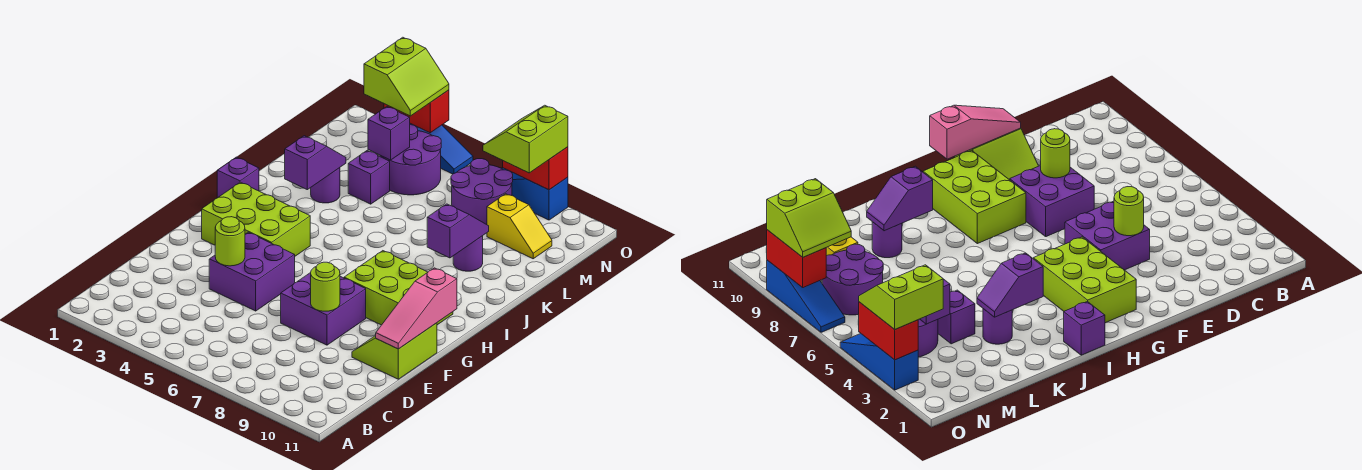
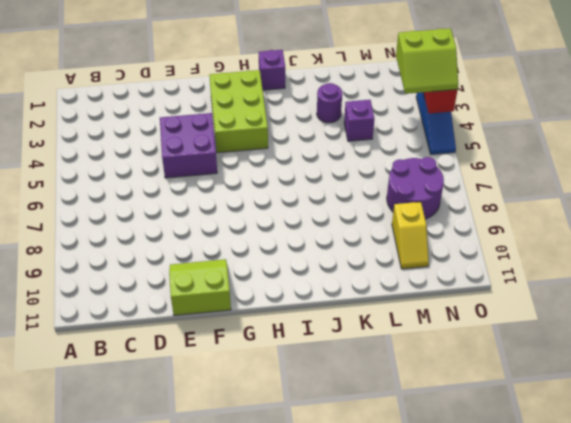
none -> purple brick E7:F8 level 1
none -> lime brick G8:H10 level 1
none -> purple round brick K9 level 1

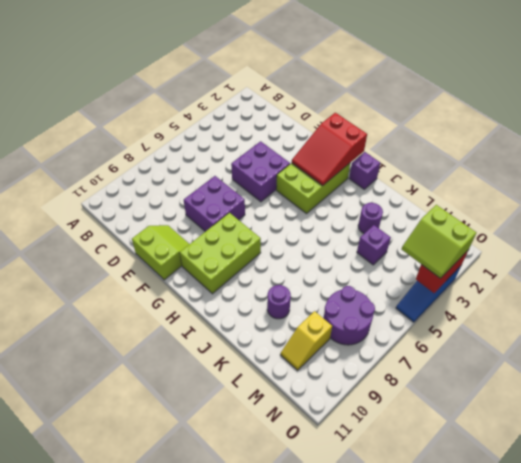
red slope G1:H3 level 2 top 1 -> none
none -> purple round brick M4:N5 level 1
none -> blue slope O7:O9 level 1 top 9
none -> lime round brick E4 level 2

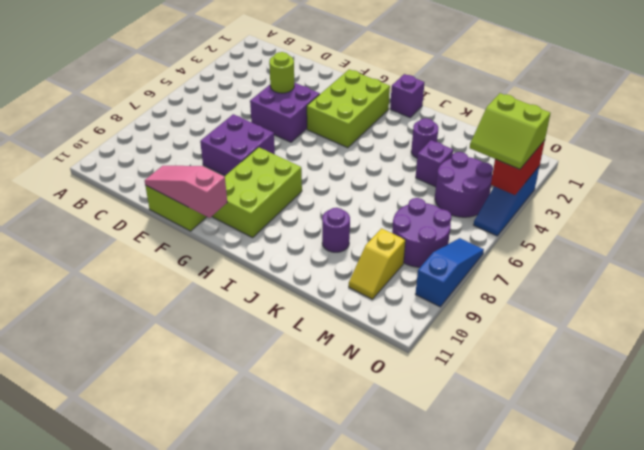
none -> lime round brick E8 level 2
none -> purple slope J3:K3 level 2 top J
none -> purple slope J9:K9 level 2 top J

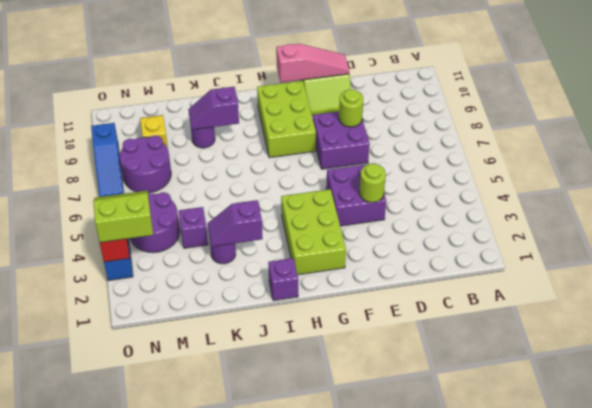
none -> purple brick M4 level 2
none -> red brick O8:O9 level 2
none -> lime slope N8:O9 level 3 top 9

